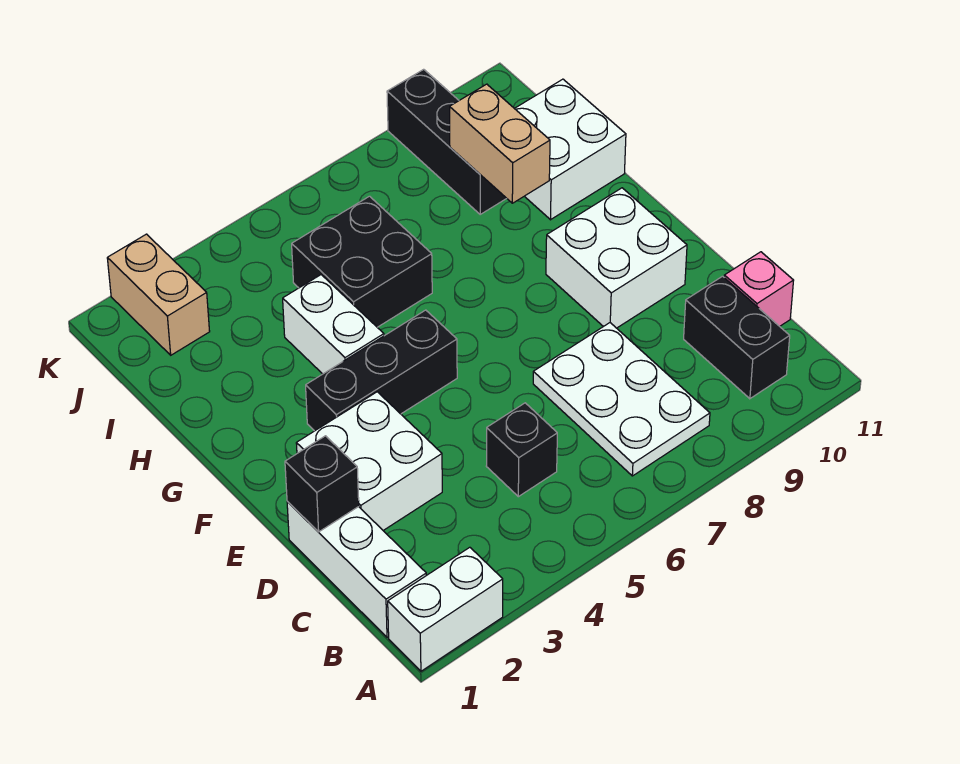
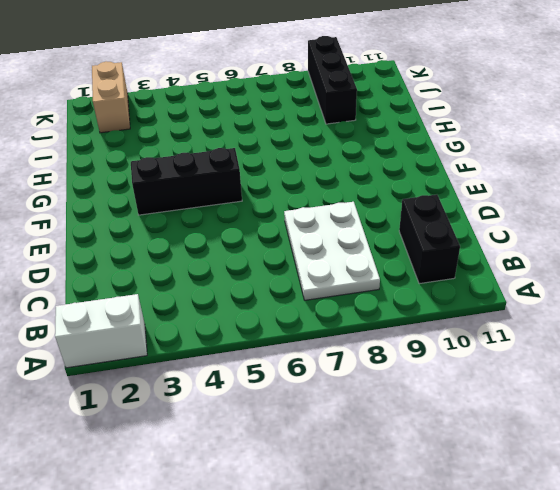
none -> white brick B1:D1 level 1
none -> black brick C5 level 1
none -> pink brick C11 level 1

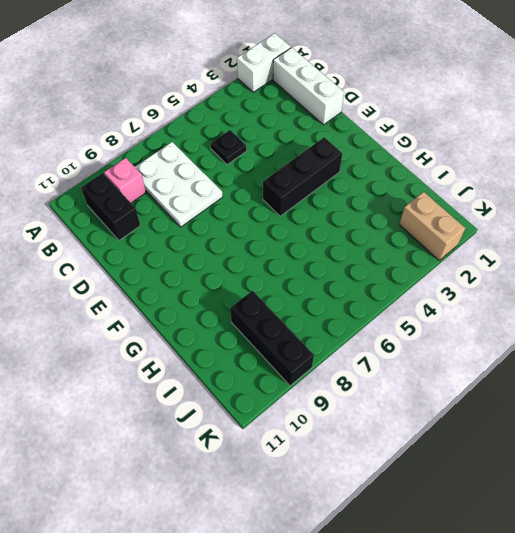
pink brick B9 level 1 -> pink brick C11 level 1
black plate C5 level 1 -> black brick C5 level 1
none -> white brick D2:E3 level 1
none -> white brick E9:F10 level 1
none -> white brick G4:H4 level 1

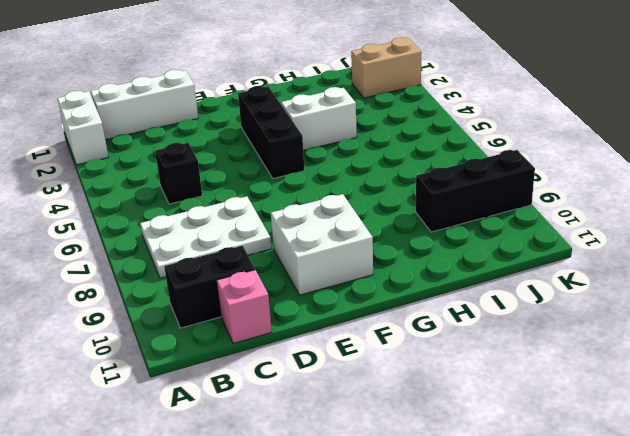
none -> white brick D2:E3 level 1
none -> black brick H5:I6 level 1
none -> white brick H10:I11 level 1

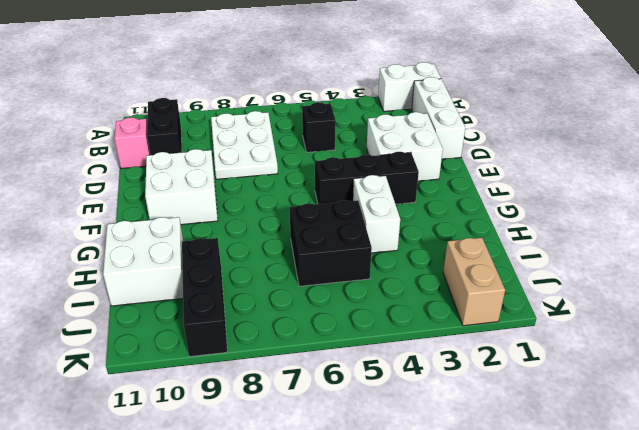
none -> black brick D1 level 2
none -> tan brick H9:I9 level 2

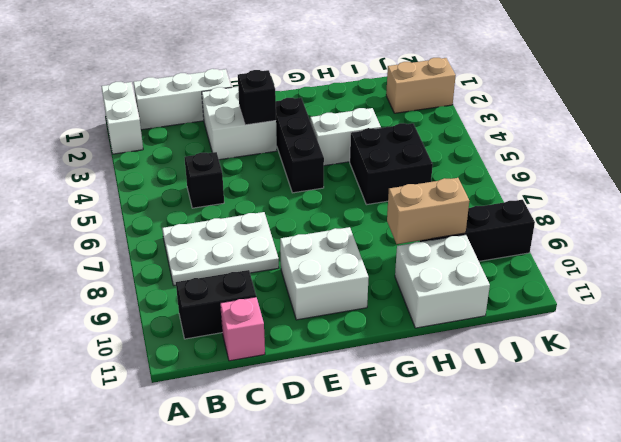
black brick E3 level 2 -> black brick D1 level 2

